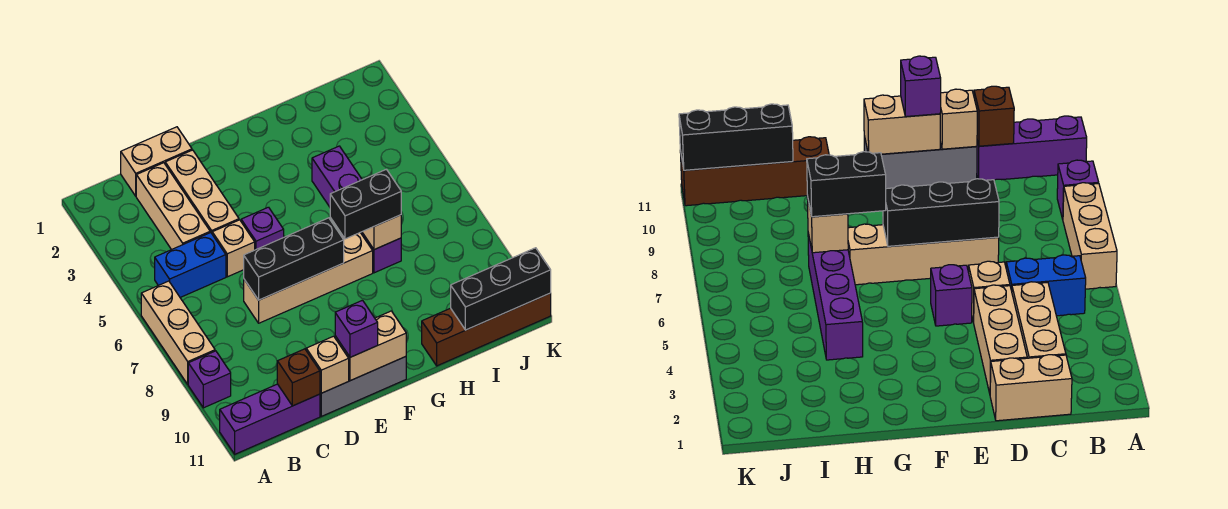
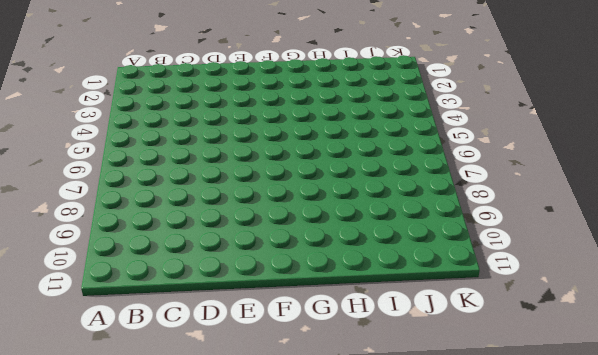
none -> tan brick A6:A8 level 1
none -> purple brick A9 level 1
none -> purple brick A11:C11 level 1

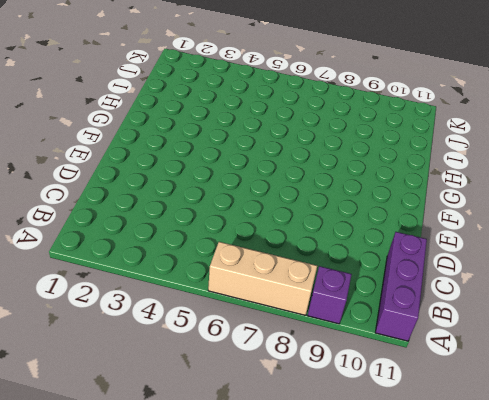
none -> blue brick B5:C5 level 1
none -> tan brick C1:D1 level 1
none -> tan brick C2:C4 level 1

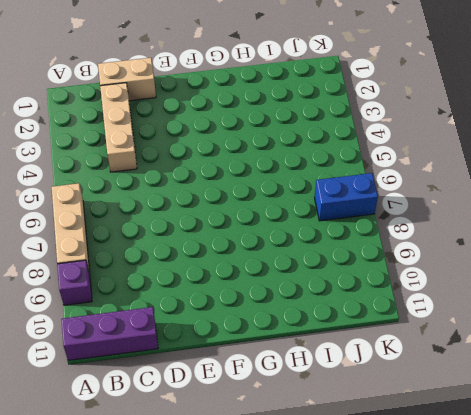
blue brick J7:K7 level 1 -> blue brick B5:C5 level 1
none -> tan brick D2:D4 level 1
none -> tan brick D5 level 1
none -> tan brick D7:G7 level 1

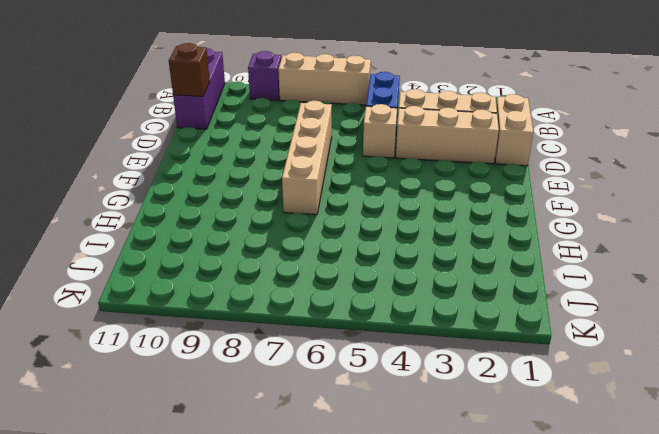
none -> grey brick D11:F11 level 1
none -> purple brick E5 level 1
none -> purple brick H4:H7 level 1

